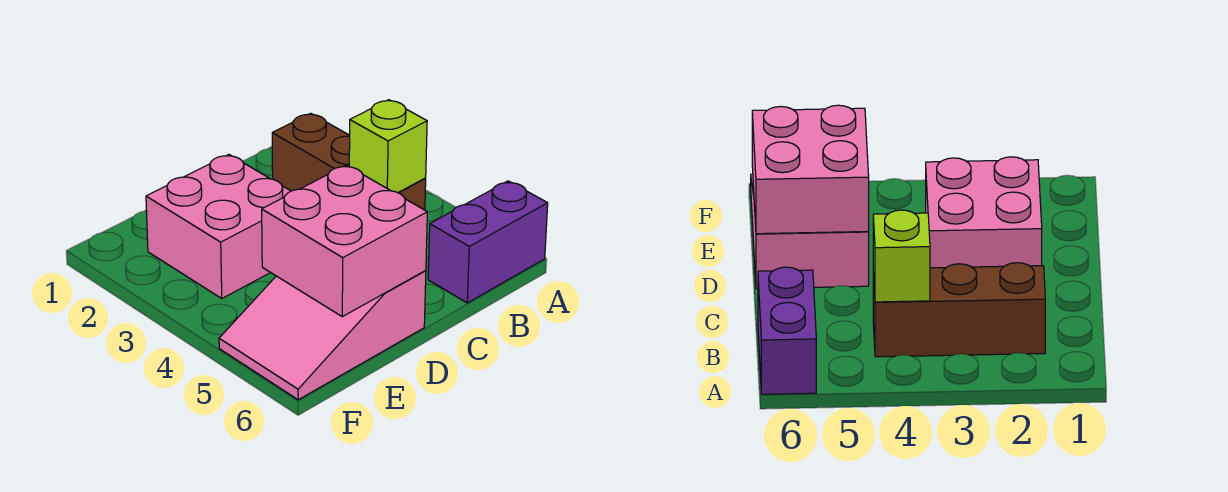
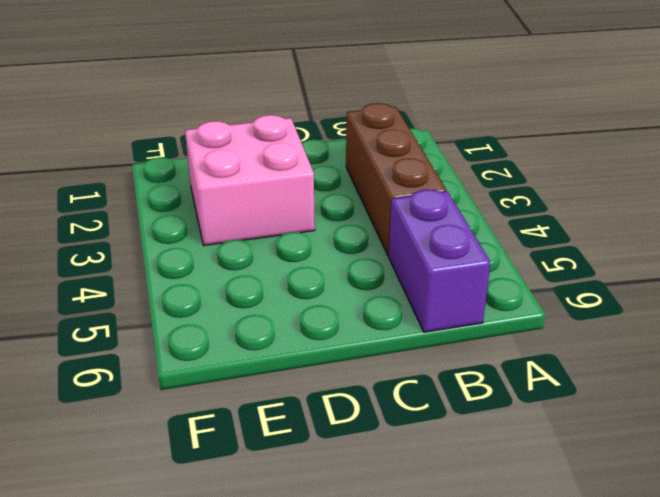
purple brick B5:B6 level 1 -> purple brick A6:B6 level 1
none -> pink slope D5:F6 level 1 top D
none -> lime brick B4 level 2

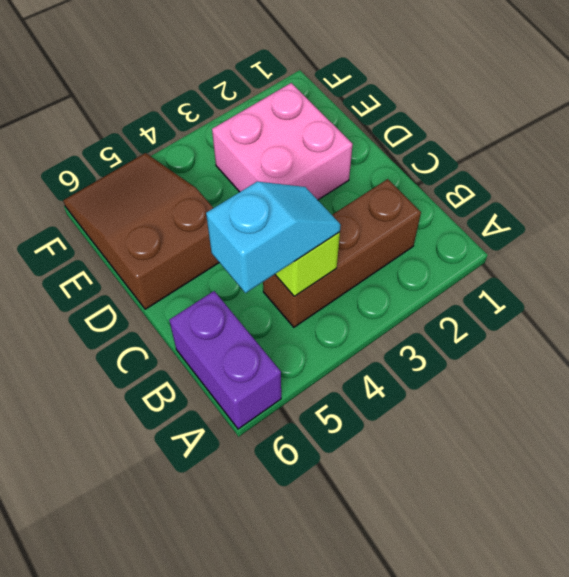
cyan slope B4:B5 level 3 top 5 -> none
brown slope D5:F6 level 1 top D -> pink slope D5:F6 level 1 top D
none -> pink brick D5:E6 level 2

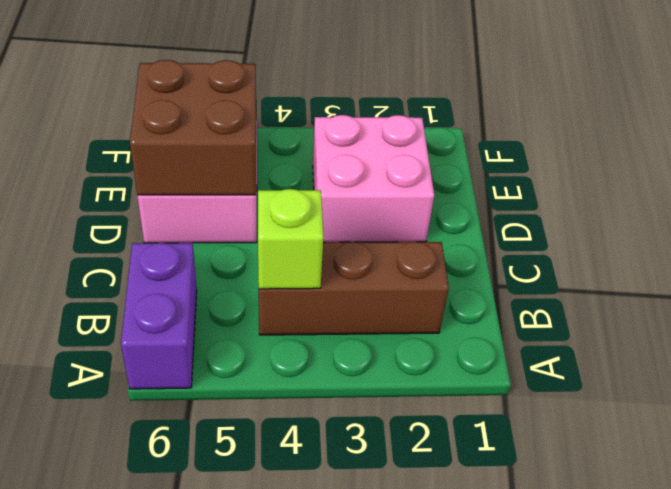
brown brick D5:E6 level 2 -> pink brick D5:E6 level 2

